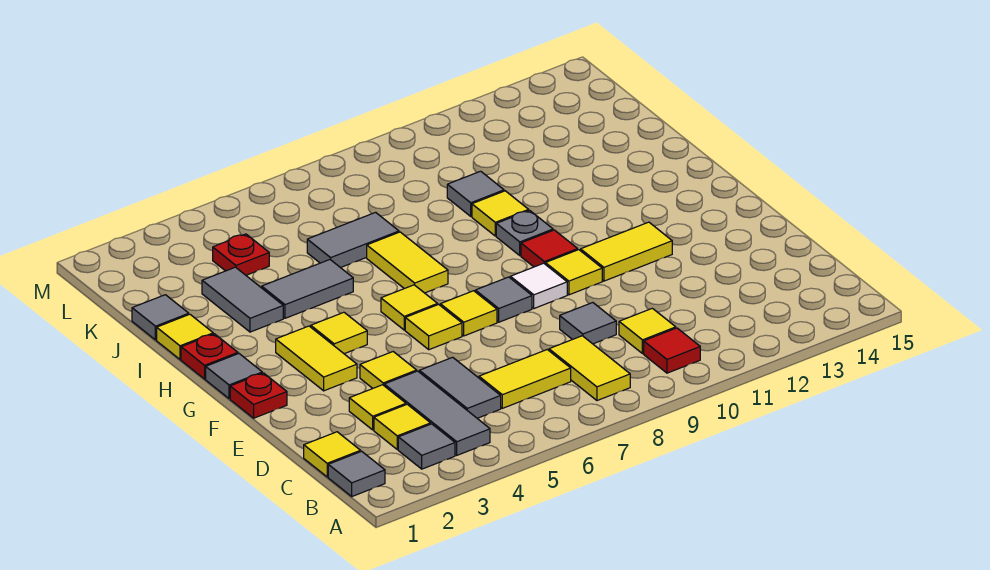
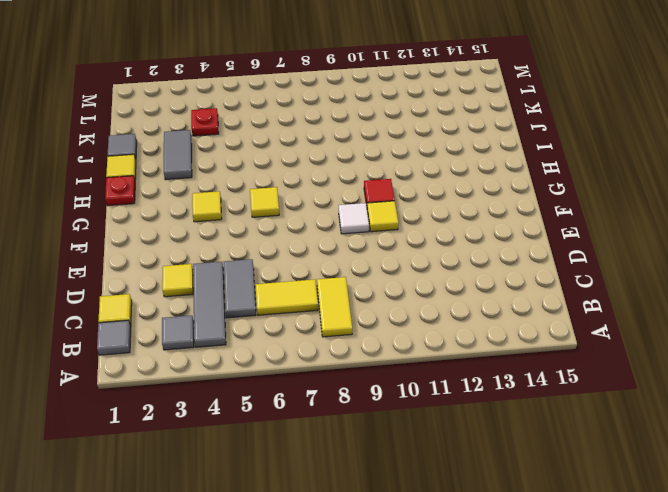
none -> red tile B10 level 1
none -> yellow tile C3 level 1
none -> yellow tile C10 level 1
none -> grey tile D9 level 1

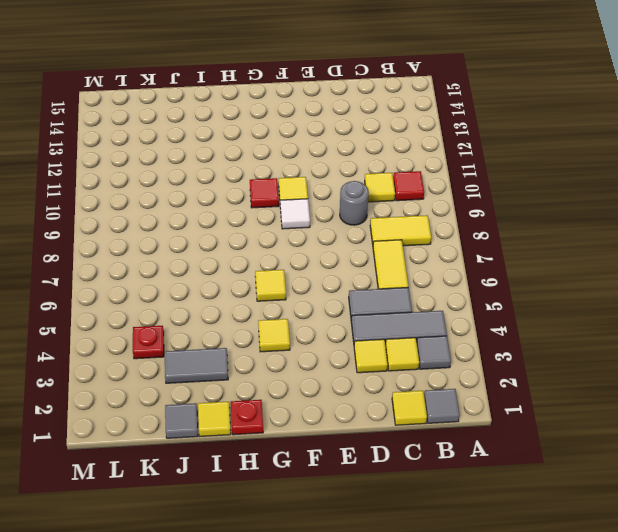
grey round brick D9 level 1 -> grey tile D9 level 1
none -> yellow tile E4 level 1
none -> red plate F1 level 1
none -> yellow tile F3:G3 level 1
none -> yellow tile F6 level 1

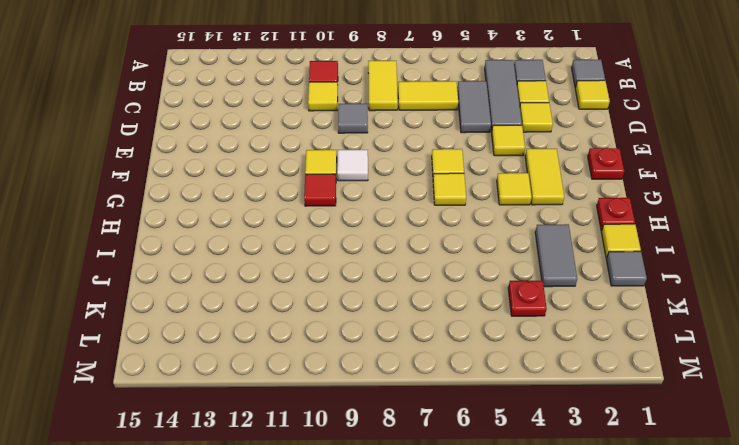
none -> yellow tile F7 level 1
none -> grey tile F8 level 1
none -> yellow tile F11:F12 level 1
none -> grey tile G1 level 1

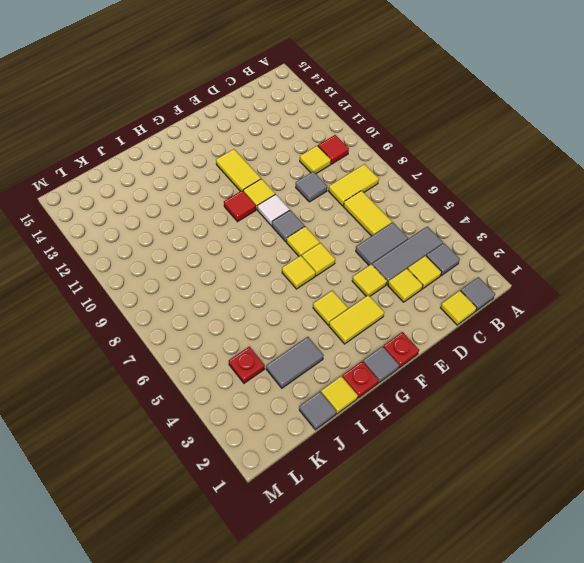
none -> yellow tile H7:I7 level 1
none -> grey plate H10 level 1
none -> grey tile I4:I5 level 1
none -> yellow tile I10 level 1

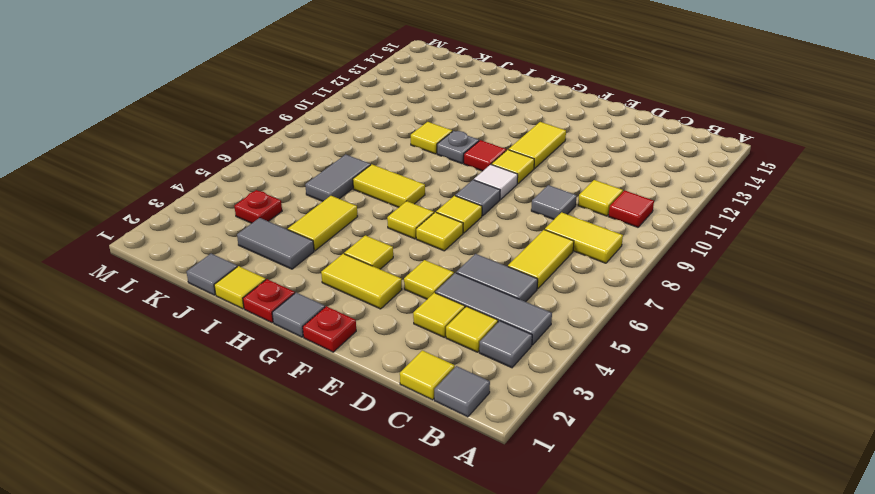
yellow tile I4:I5 level 1 -> grey tile I4:I5 level 1
none -> grey tile J10 level 1

